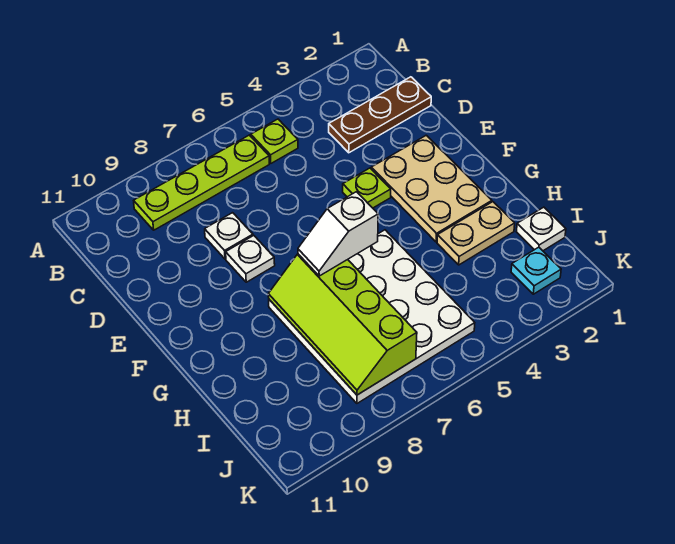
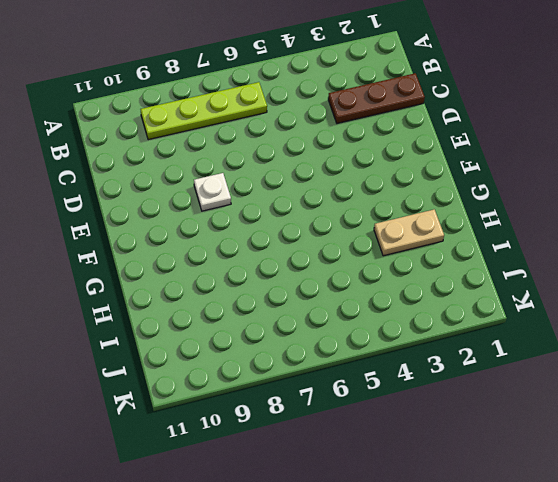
none -> lime plate B5 level 1
none -> white plate D8 level 1
none -> tan plate E2:G3 level 1

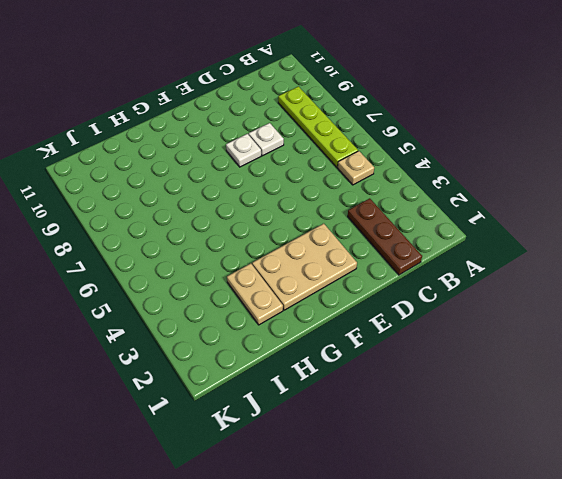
tan plate B5 level 1 -> lime plate B5 level 1
none -> lime plate E4 level 1
none -> white plate G5:J8 level 1
none -> white plate I1 level 1

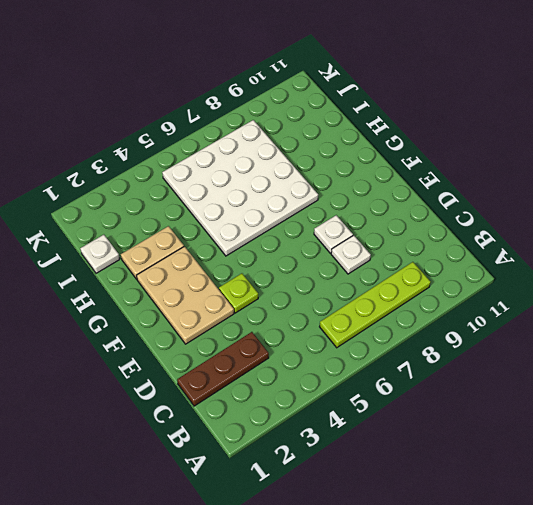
none -> lime plate B5 level 1
none -> cyan plate J2 level 1
none -> lime slope G7:J8 level 2 top 7

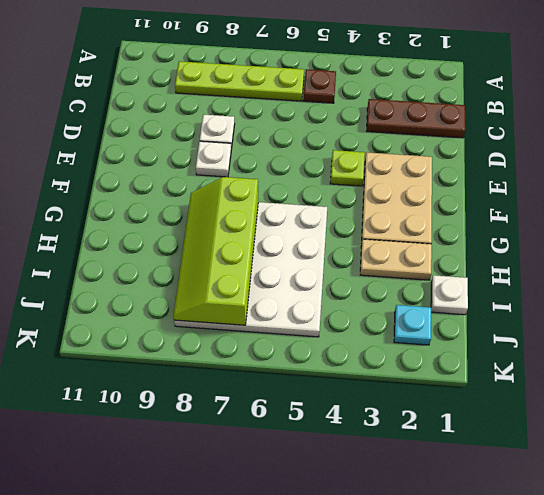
brown plate B5 level 1 -> lime plate B5 level 1
none -> white slope G6:G7 level 3 top 6

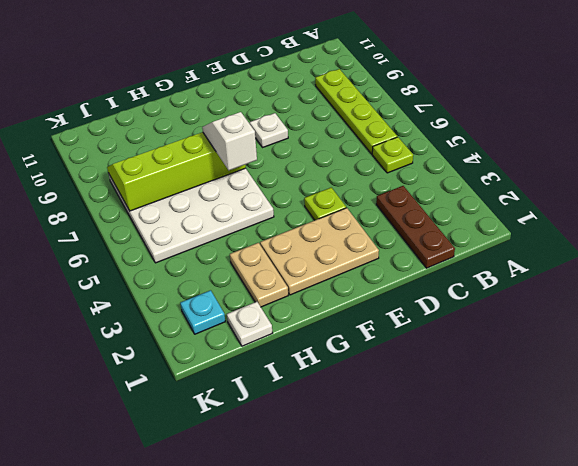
none -> white plate D8 level 1

